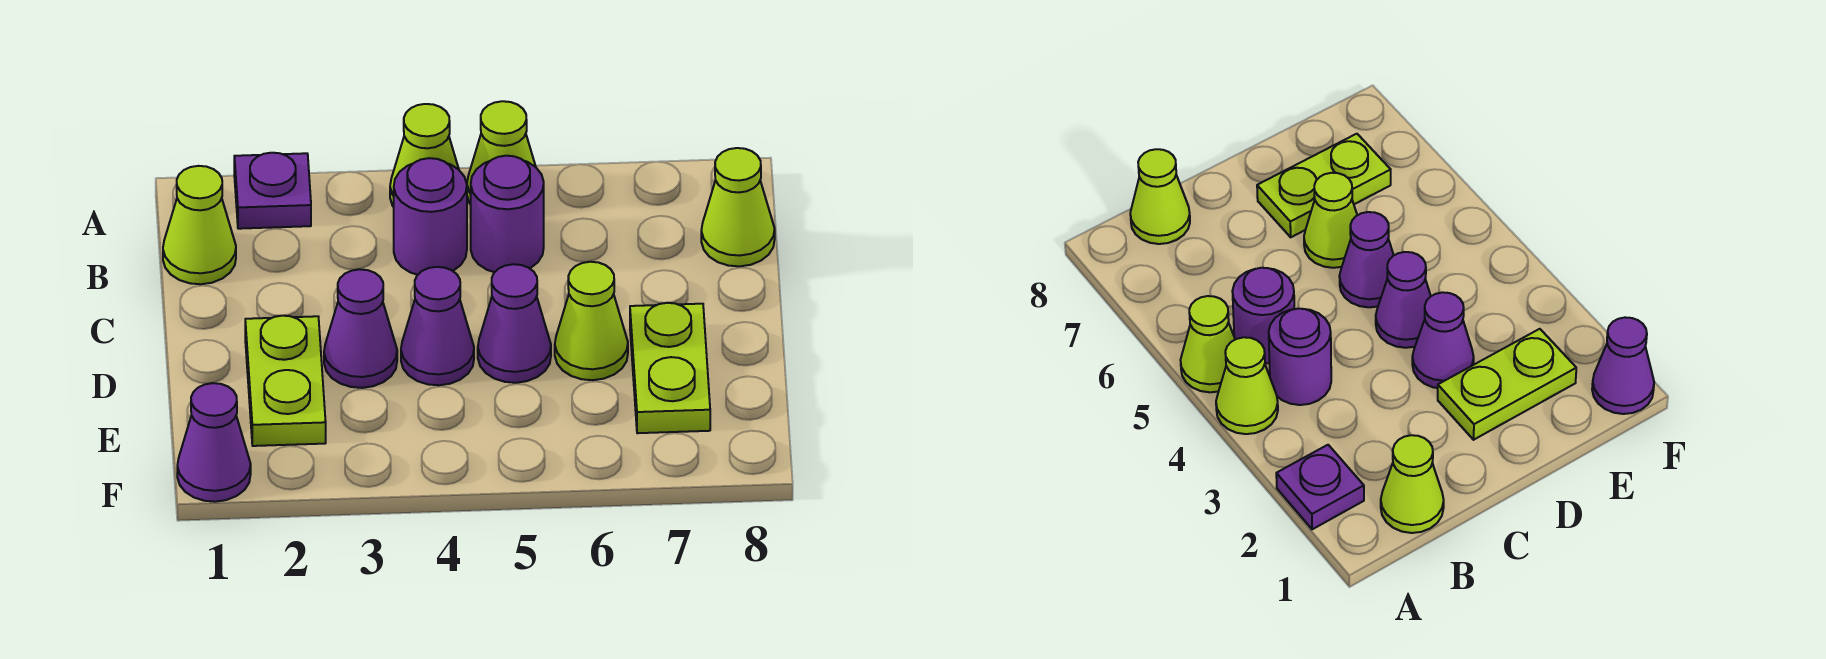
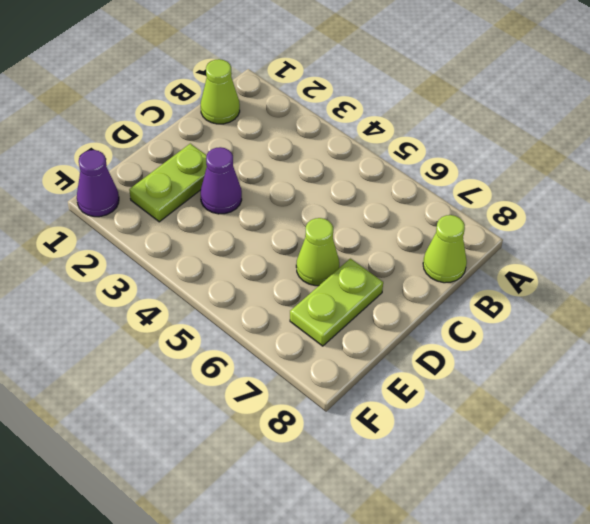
none -> purple plate A2 level 1
none -> lime cone A4 level 1
none -> lime cone A5 level 1

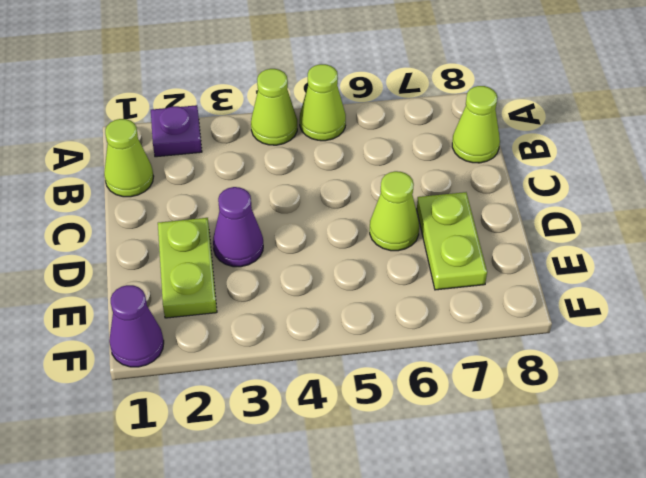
none -> purple round brick B4 level 1
none -> purple round brick B5 level 1
none -> purple cone D4 level 1

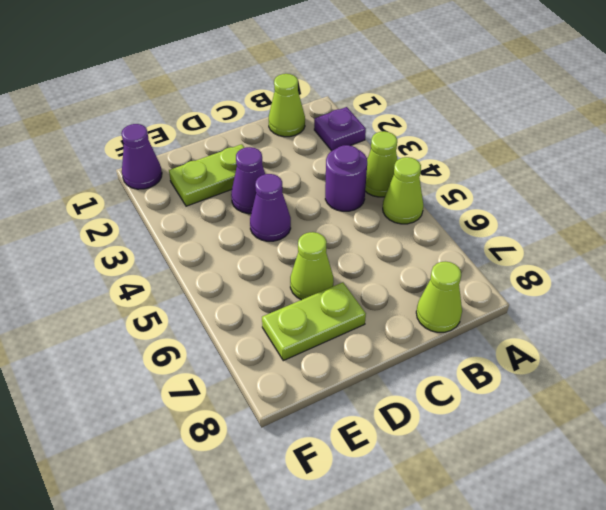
none -> purple round brick B5 level 1
none -> purple cone D5 level 1

